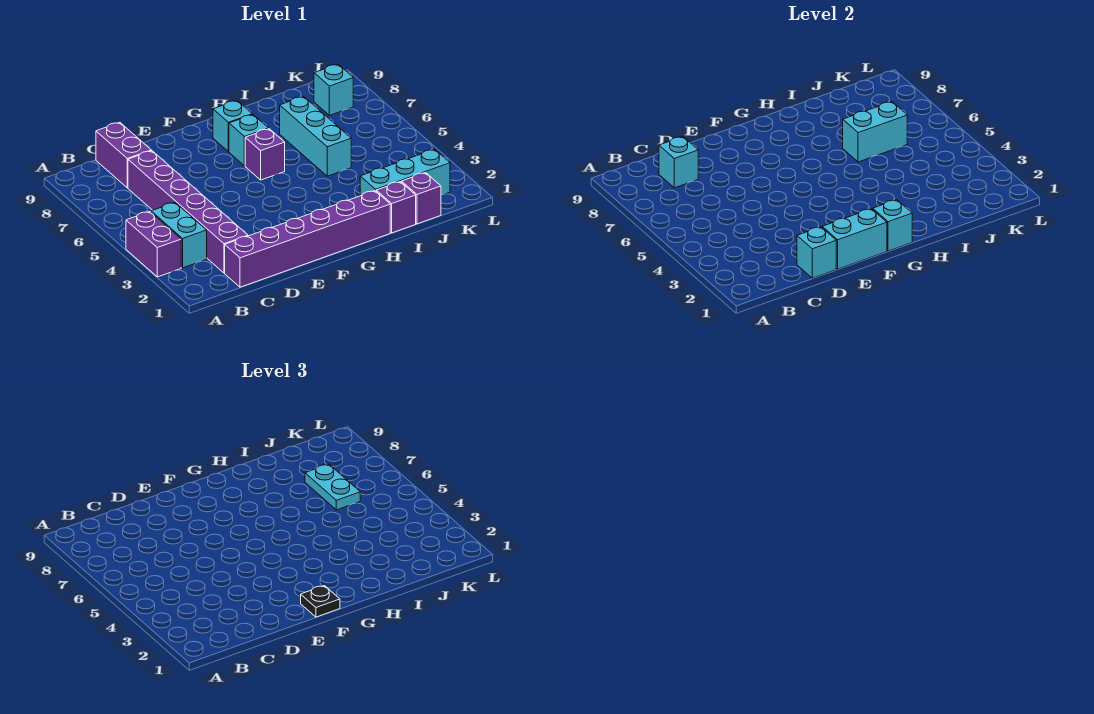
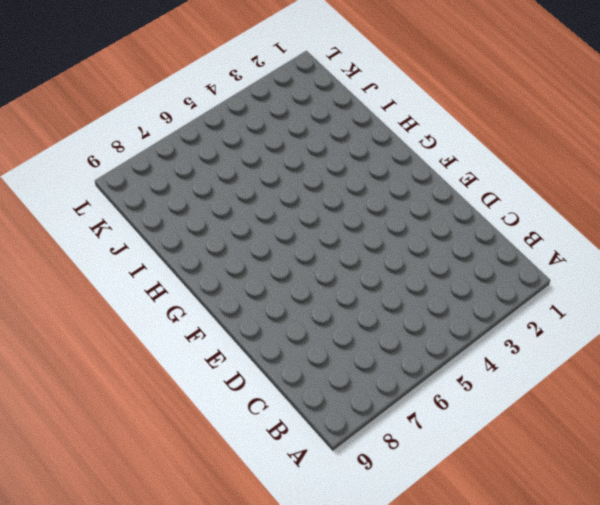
none -> purple brick A3:A4 level 1
none -> cyan brick B3:B4 level 1
none -> purple brick C1:H1 level 1

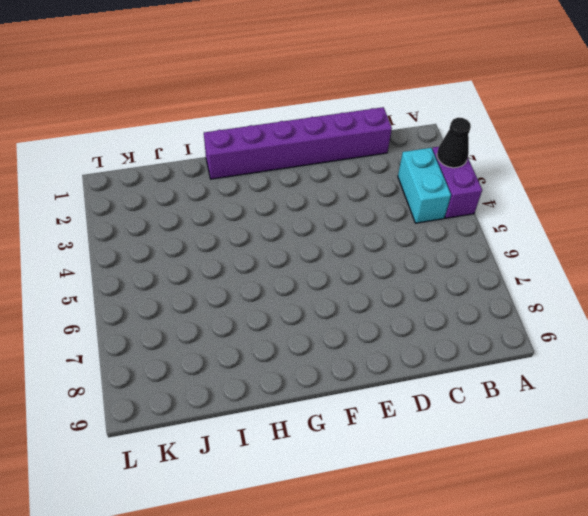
black cone A3 level 2 -> none
none -> purple brick C2:C7 level 1
none -> purple brick C8:C9 level 1
none -> purple brick G6 level 1

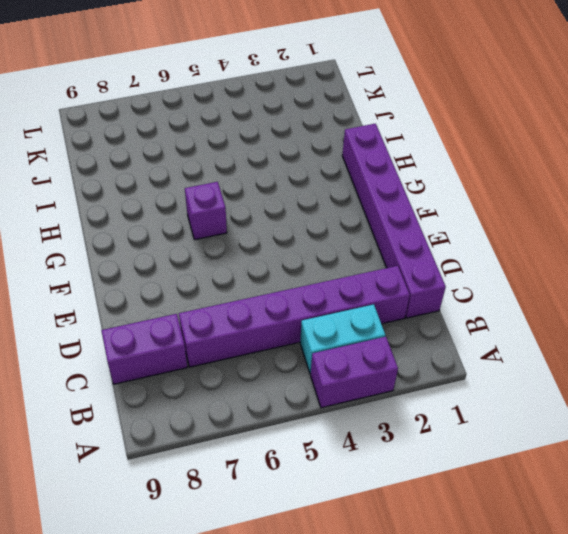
none -> cyan brick G7 level 1
none -> cyan brick G8 level 1
none -> purple brick I1 level 1

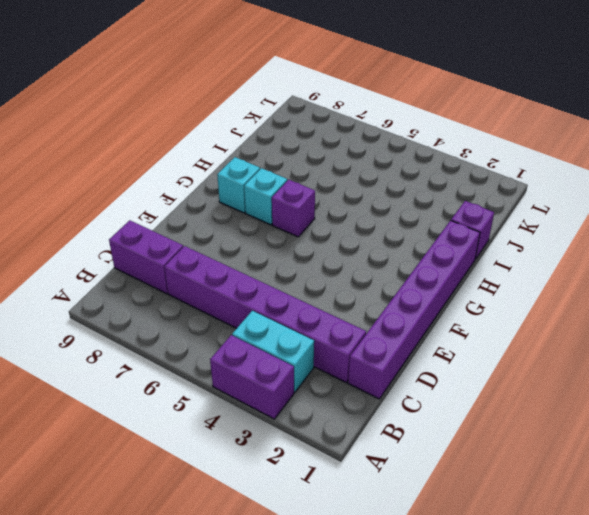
none -> cyan brick I2:K2 level 1
none -> cyan brick I5:I7 level 1
none -> purple brick J1 level 1

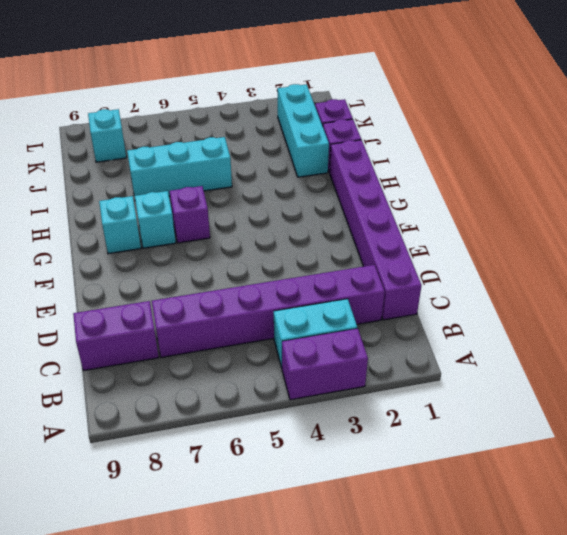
none -> cyan brick C8 level 2
none -> cyan brick D1 level 2
none -> cyan brick E1:F1 level 2

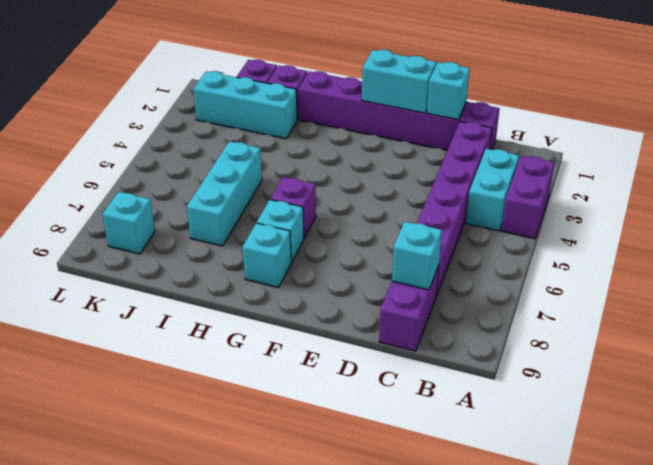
none -> cyan brick G1 level 2
none -> cyan brick I6:J6 level 2
none -> black plate F1 level 3

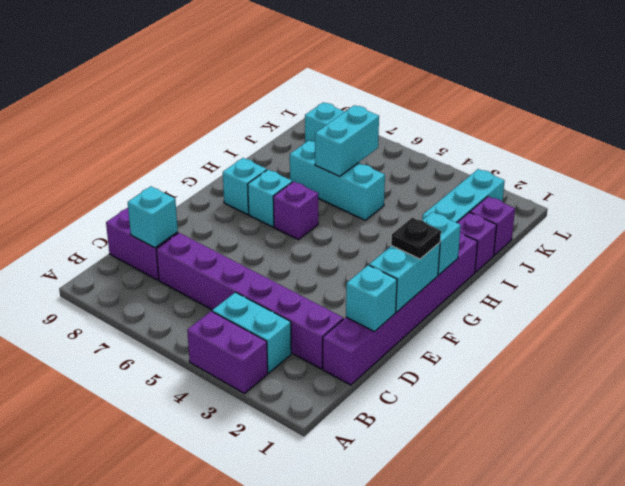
none -> cyan plate J6:J7 level 3

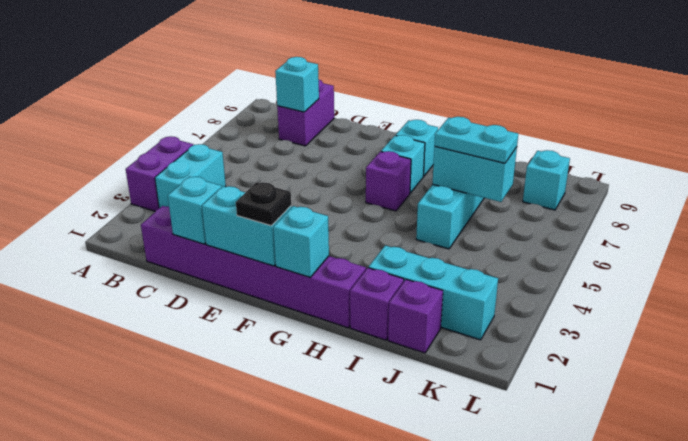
cyan plate I6:J6 level 3 -> cyan plate J6:J7 level 3
none -> purple brick C2:C7 level 1

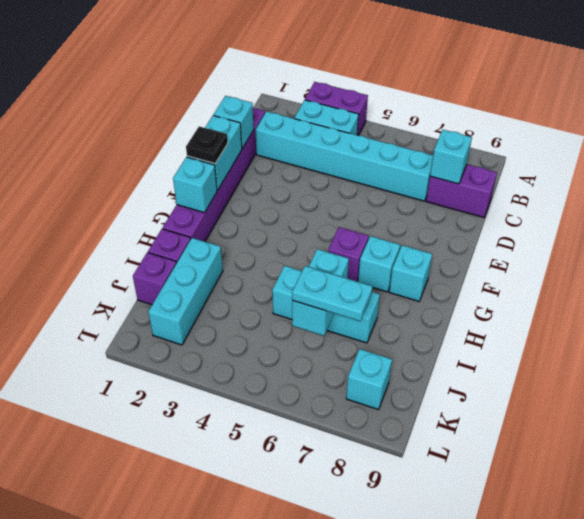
cyan brick C2:C7 level 1 -> purple brick C2:C7 level 1

